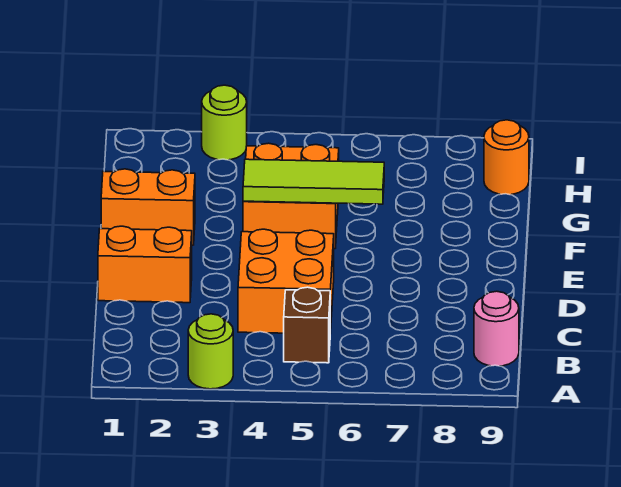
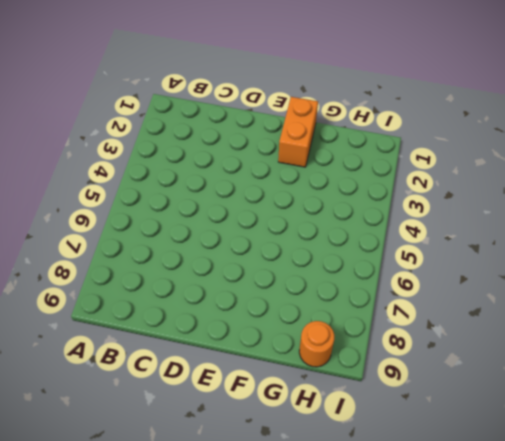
none -> lime round brick A3 level 1
none -> brown brick B5 level 1

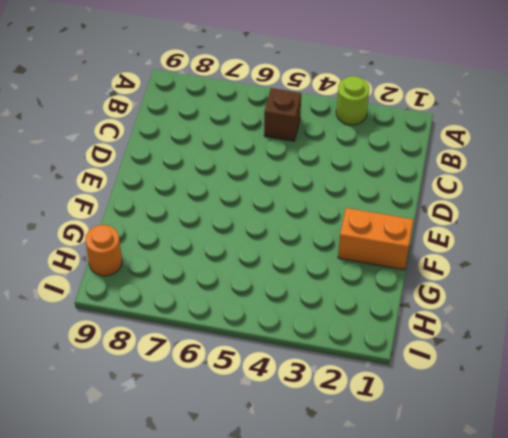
none -> pink round brick B9 level 1
none -> orange brick C4:D5 level 1

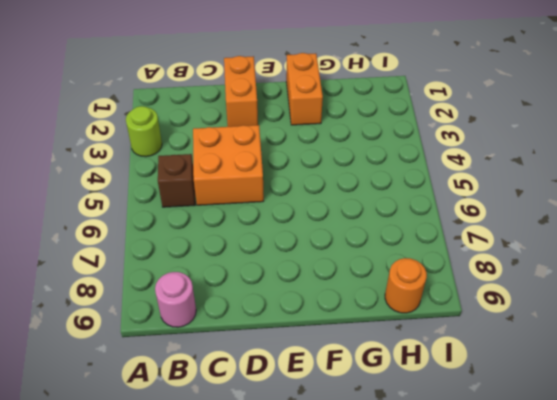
none -> orange brick F4:G5 level 1
none -> lime round brick I3 level 1

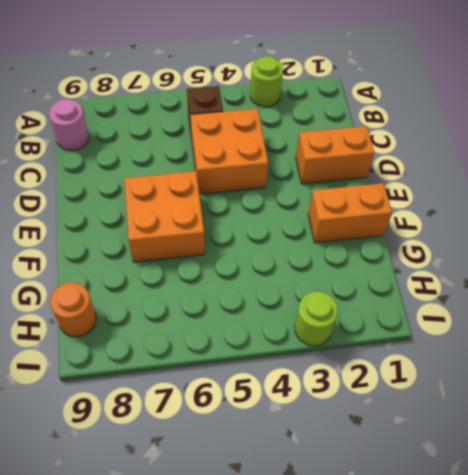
orange brick E6:F7 level 1 -> orange brick F4:G5 level 1
none -> lime tile F4:F6 level 2

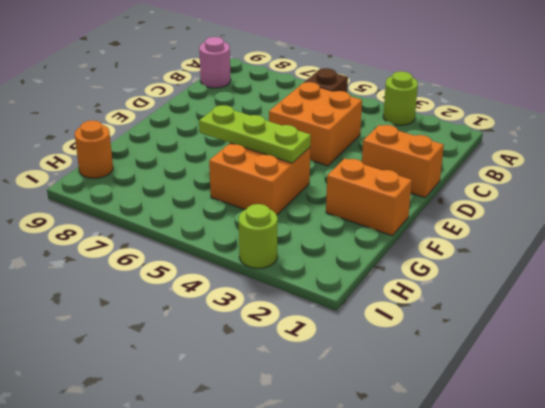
lime plate F4:F6 level 2 -> lime tile F4:F6 level 2

